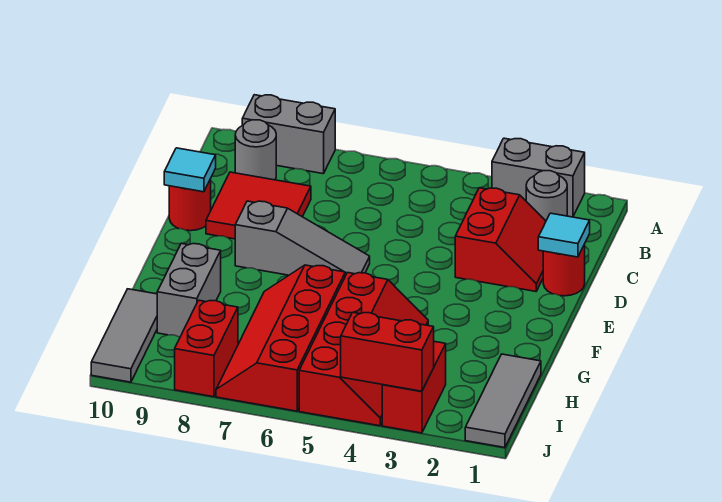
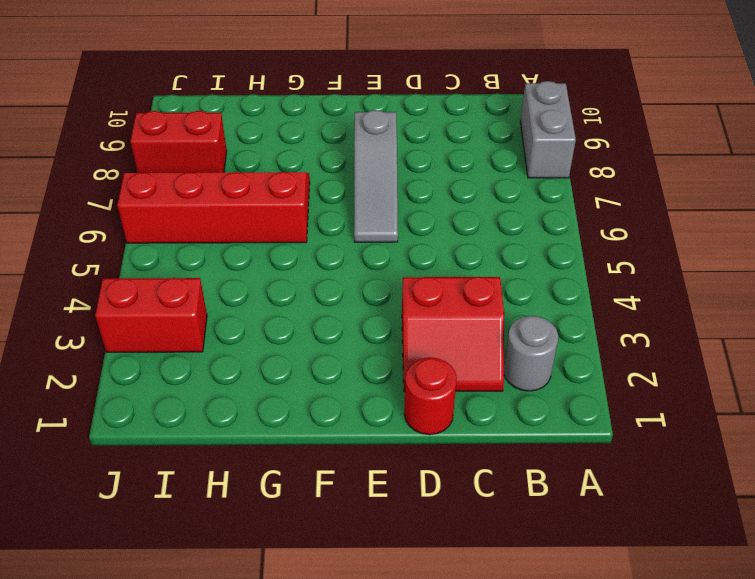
none -> grey brick A2:A3 level 1
none -> grey round brick B9 level 1
none -> red tile C8:D9 level 1

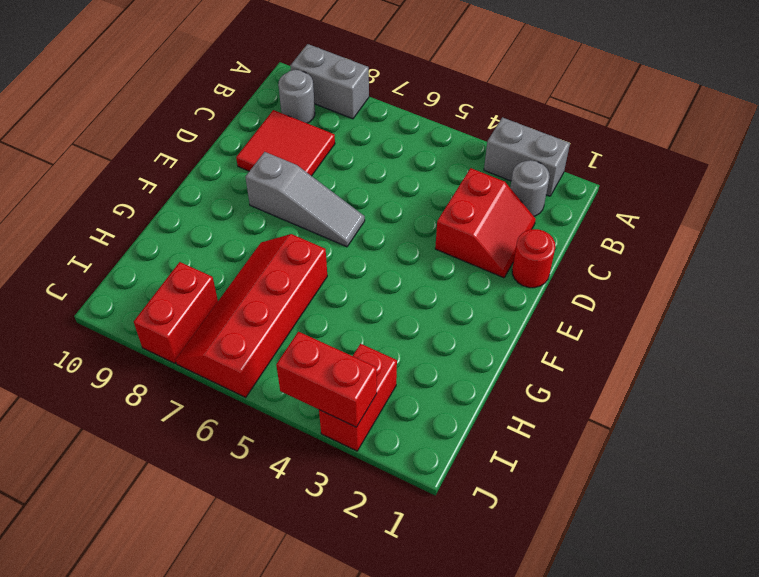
none -> red round brick D10 level 1
none -> red slope G4:J5 level 1 top 5
none -> grey brick G9:H9 level 1

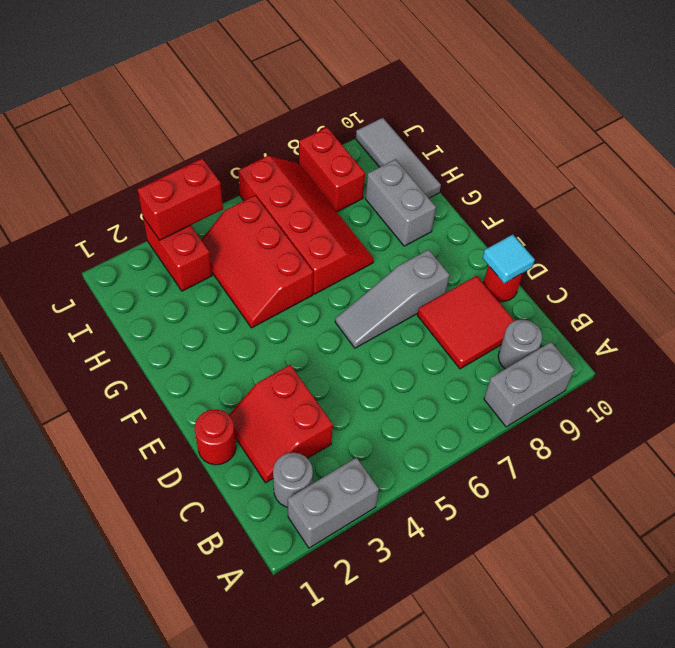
red slope G4:I5 level 1 top 5 -> red slope G4:J5 level 1 top 5
none -> grey tile H1:J1 level 1
none -> cyan tile D1 level 2

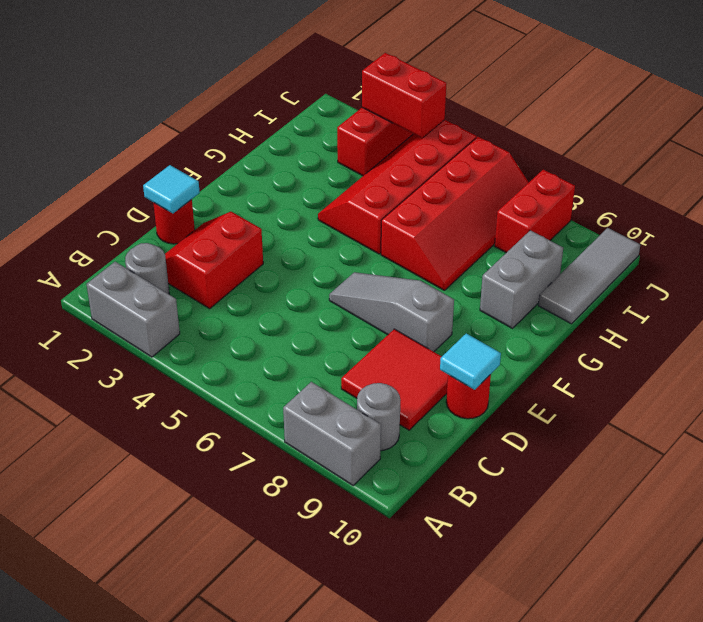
none -> grey tile H1:J1 level 1

